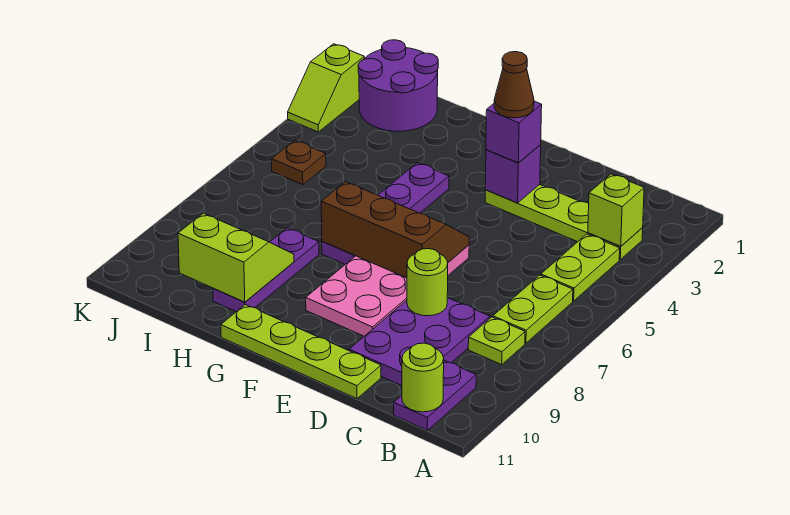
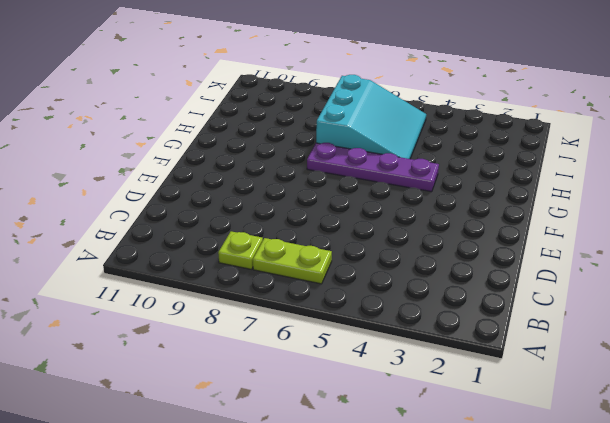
cyan slope H5:J7 level 1 top 7 -> brown plate J5 level 1
none -> lime plate B3:E3 level 1
none -> lime plate B4:B5 level 1
none -> purple plate B10:B11 level 1

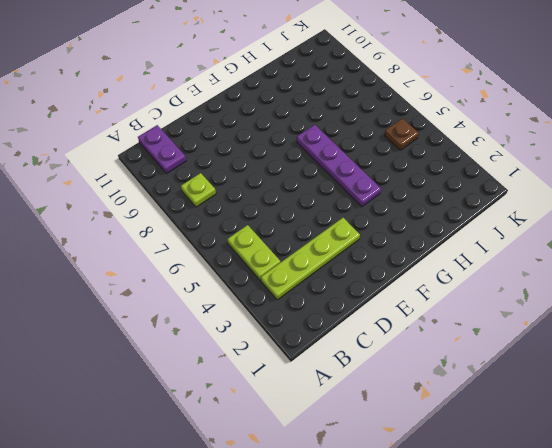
none -> lime plate B6:B7 level 1
none -> purple plate C8:D10 level 1
none -> lime plate D11:G11 level 1

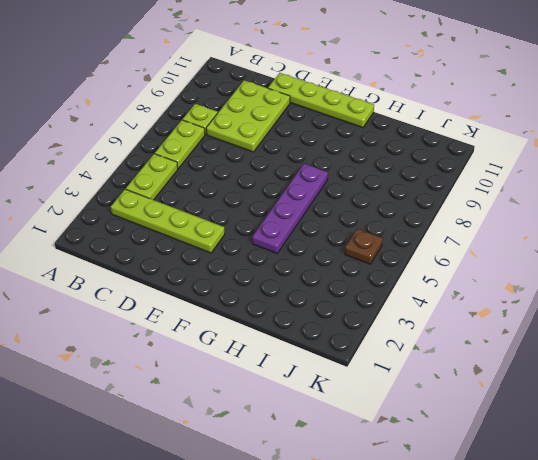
lime plate C8:D10 level 1 -> purple plate C8:D10 level 1
none -> purple plate B10:B11 level 1
none -> pink plate E6:F9 level 1
none -> purple plate H8:H10 level 1

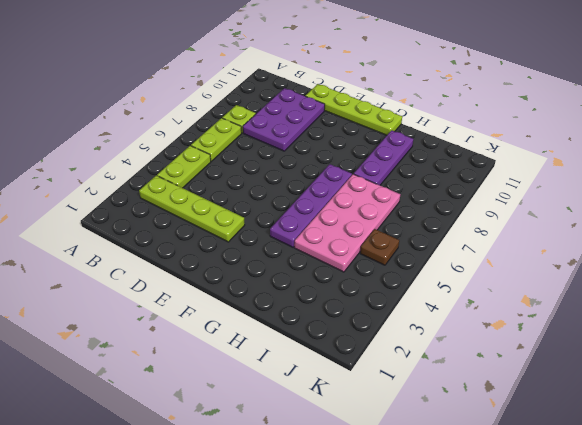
pink plate H4:I7 level 1 -> pink plate E6:F9 level 1
none -> purple plate B10:B11 level 1
none -> purple round brick I1:J2 level 1
none -> lime slope K2:K3 level 1 top 2

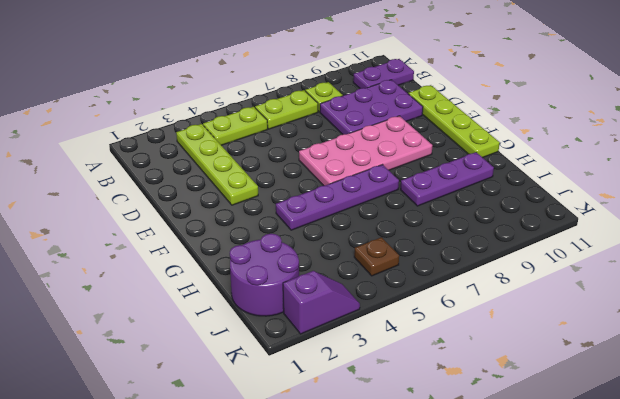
purple slope K2:K3 level 1 top 2 -> lime slope K2:K3 level 1 top 2
none -> lime brick B3 level 2
none -> lime round brick B11 level 2
none -> lime round brick D8 level 2

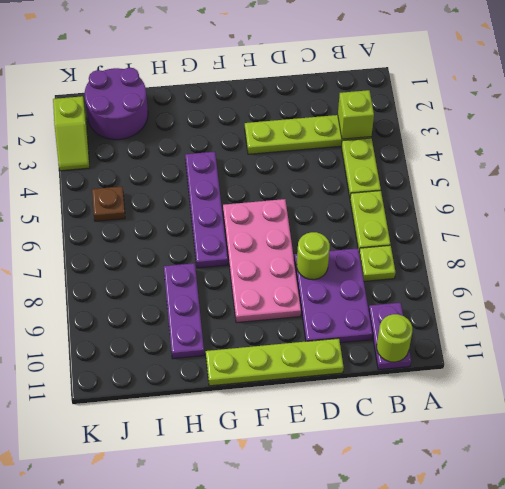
none -> purple brick E3 level 2
none -> brown slope E6:G7 level 2 top 7
none -> lime slope H9:I10 level 2 top 10

